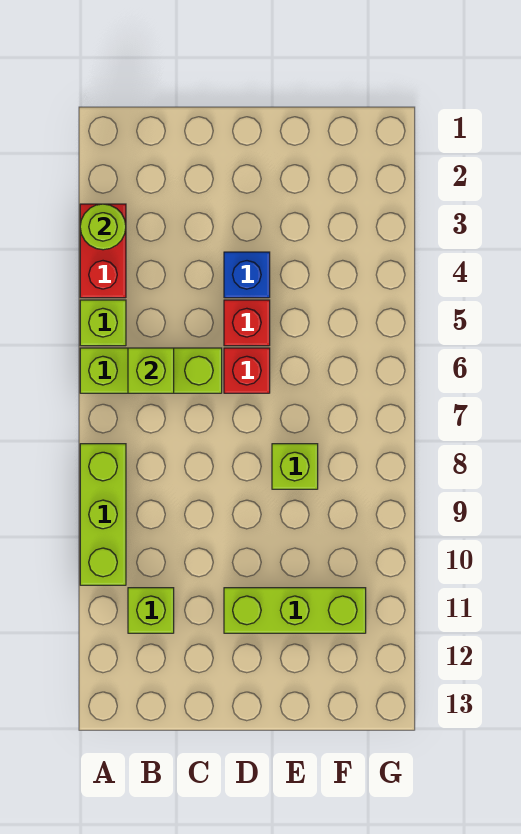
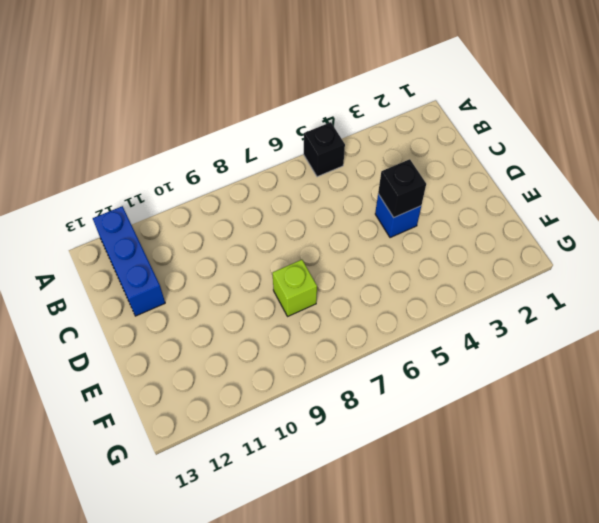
black brick A5 level 1 -> lime brick A5 level 1
blue brick A12:C12 level 1 -> none
black brick D4 level 2 -> none
none -> red brick A3:A4 level 1
none -> lime brick A6:C6 level 1
none -> lime brick A8:A10 level 1

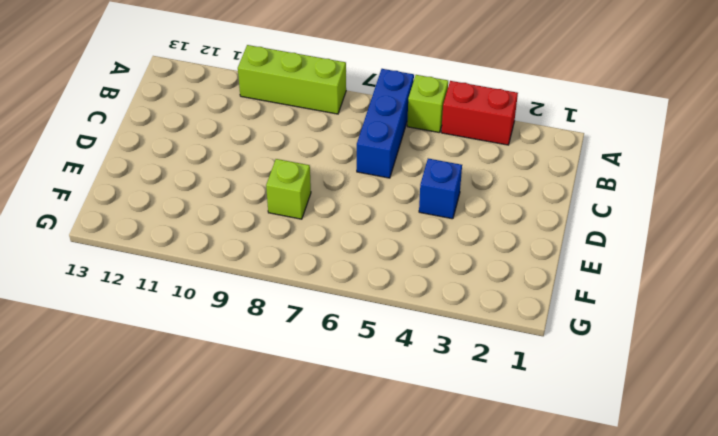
blue brick A6:C6 level 1 -> lime brick A6:C6 level 1
none -> lime brick B11 level 1
none -> red brick D5 level 1
none -> red brick D6 level 1

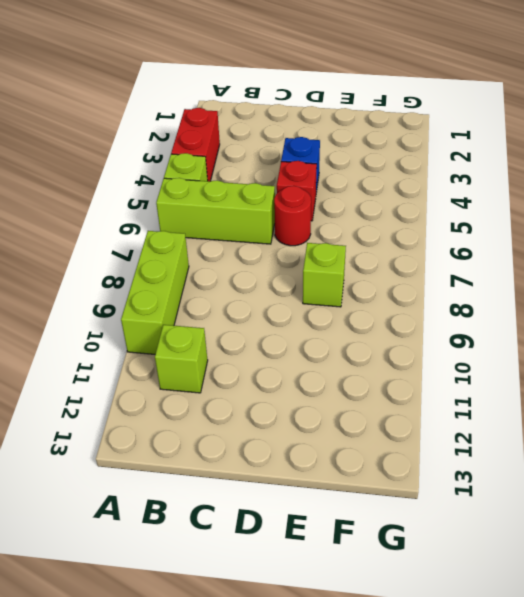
red round brick D6 level 1 -> red brick D6 level 1
none -> lime brick D11:F11 level 1
none -> lime round brick A3 level 2
none -> lime brick B6 level 2

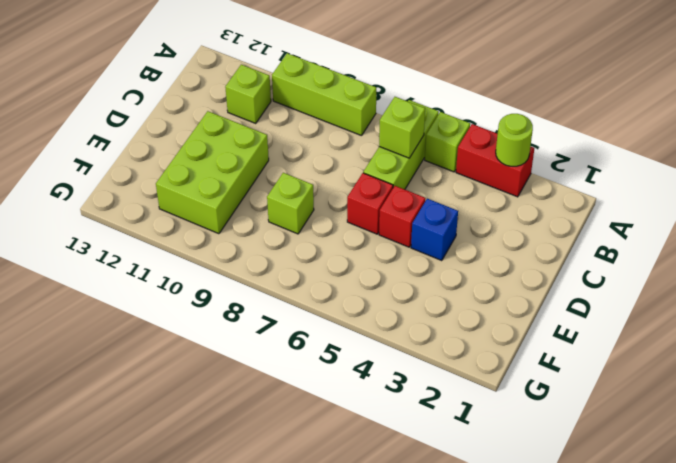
lime brick D10:F11 level 1 -> lime brick D11:F11 level 1

